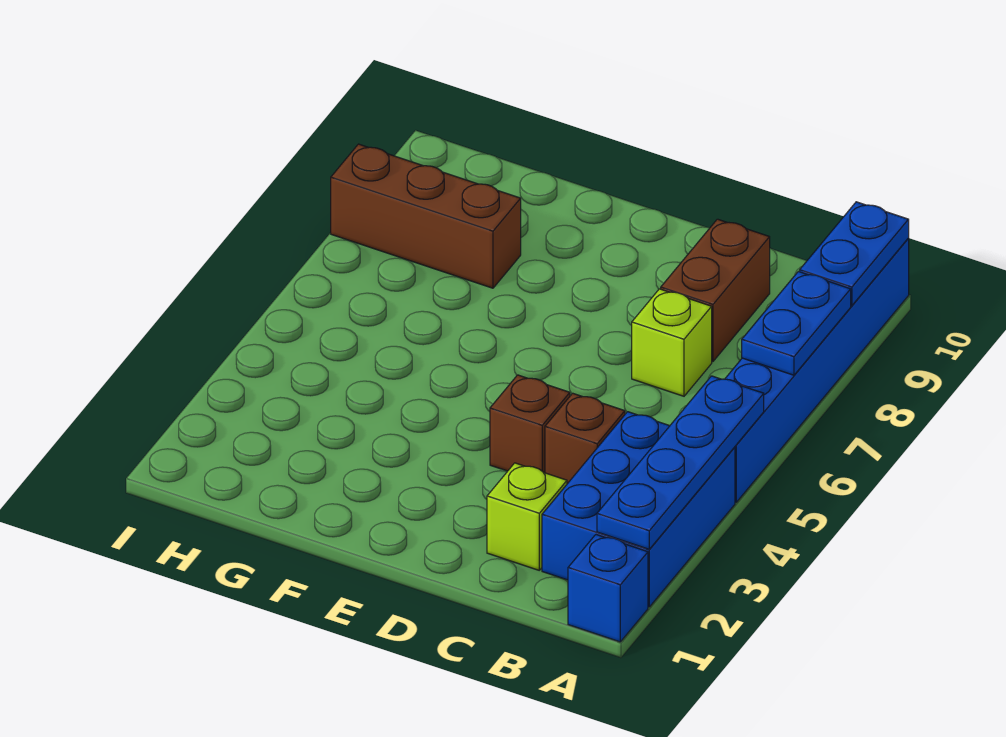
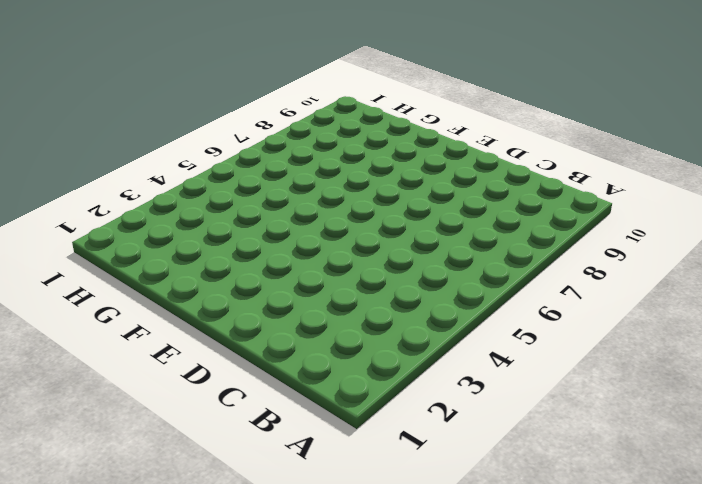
none -> blue brick A1 level 1
none -> blue brick A2:B4 level 1
none -> blue brick A5:A10 level 1

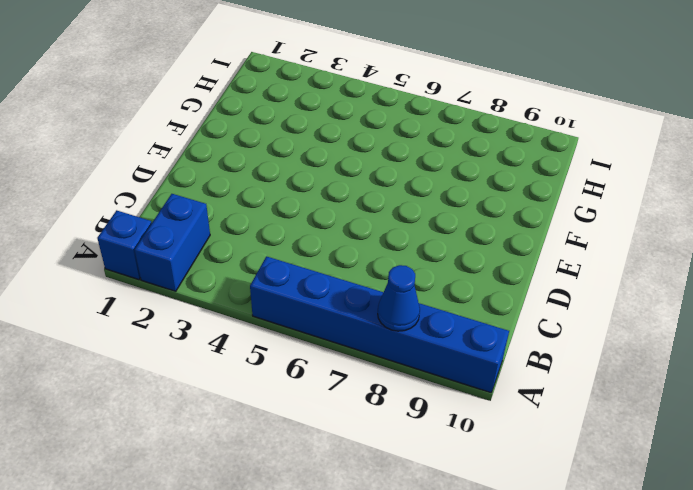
blue brick A2:B2 level 1 -> blue brick A2:B4 level 1
blue cone A8 level 2 -> blue plate A7:A8 level 2
none -> lime brick C2 level 1
none -> brown brick C4 level 1
none -> lime brick C7 level 1

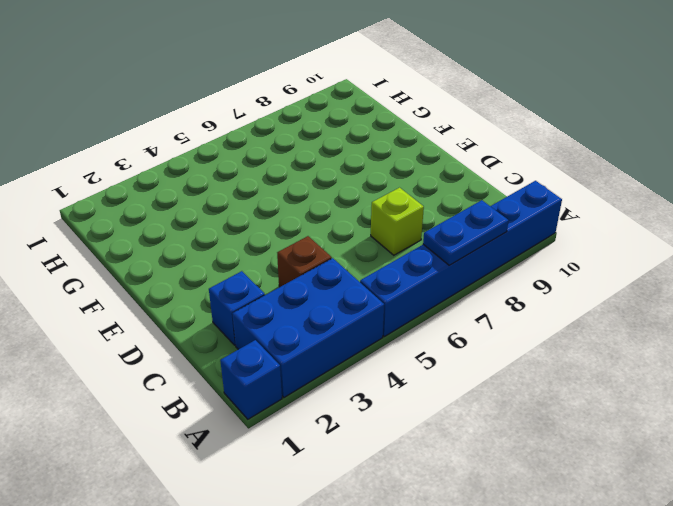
blue brick C2 level 1 -> lime brick C2 level 1
none -> brown brick C8:C9 level 1
none -> brown brick D4 level 1
none -> brown brick G8:I8 level 1

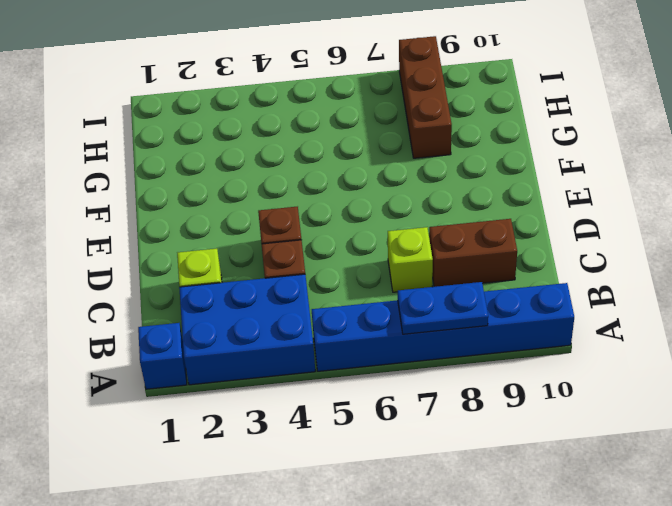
none -> blue plate A2:A5 level 2
none -> blue plate A9:A10 level 2

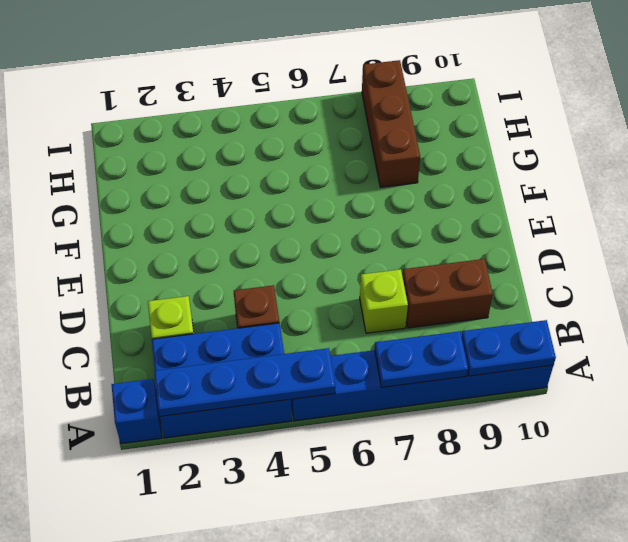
none -> brown brick D4 level 1

